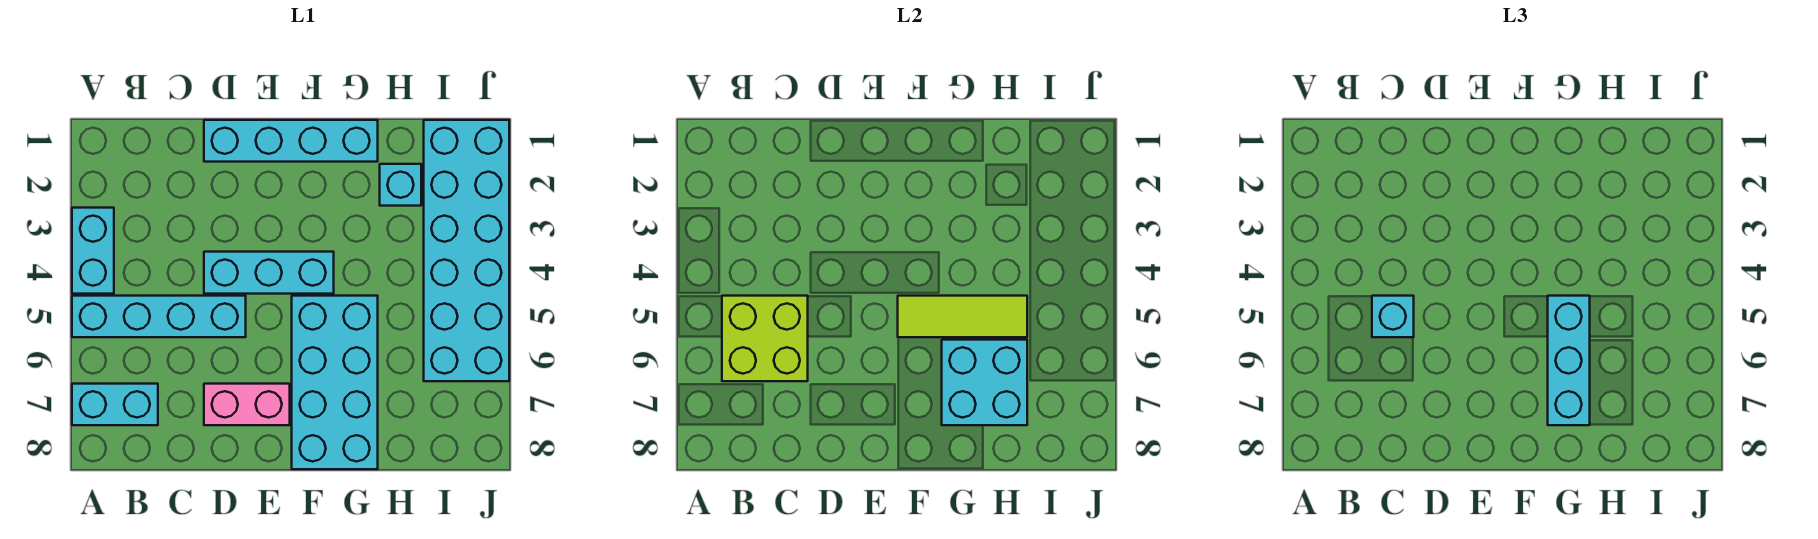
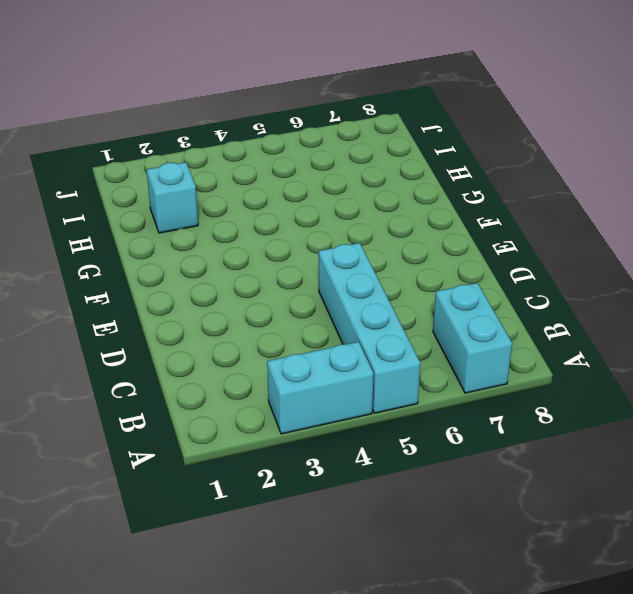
none -> cyan brick D1:G1 level 1
none -> cyan brick D4:F4 level 1
none -> pink brick D7:E7 level 1

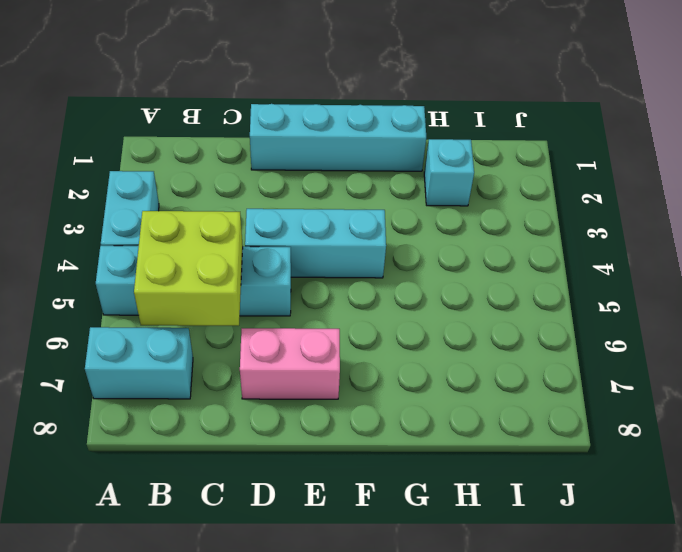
none -> cyan brick F5:G8 level 1
none -> cyan brick I1:J6 level 1
none -> lime tile F5:H5 level 2

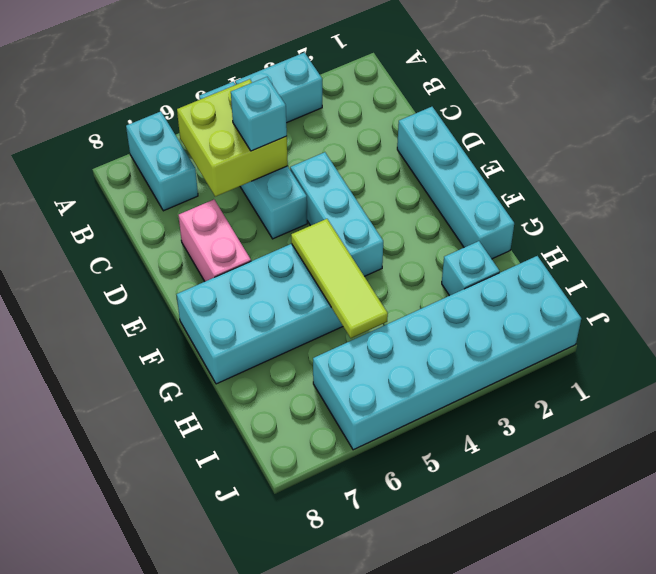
none -> cyan brick G6:H7 level 2
none -> cyan brick G5:G7 level 3

